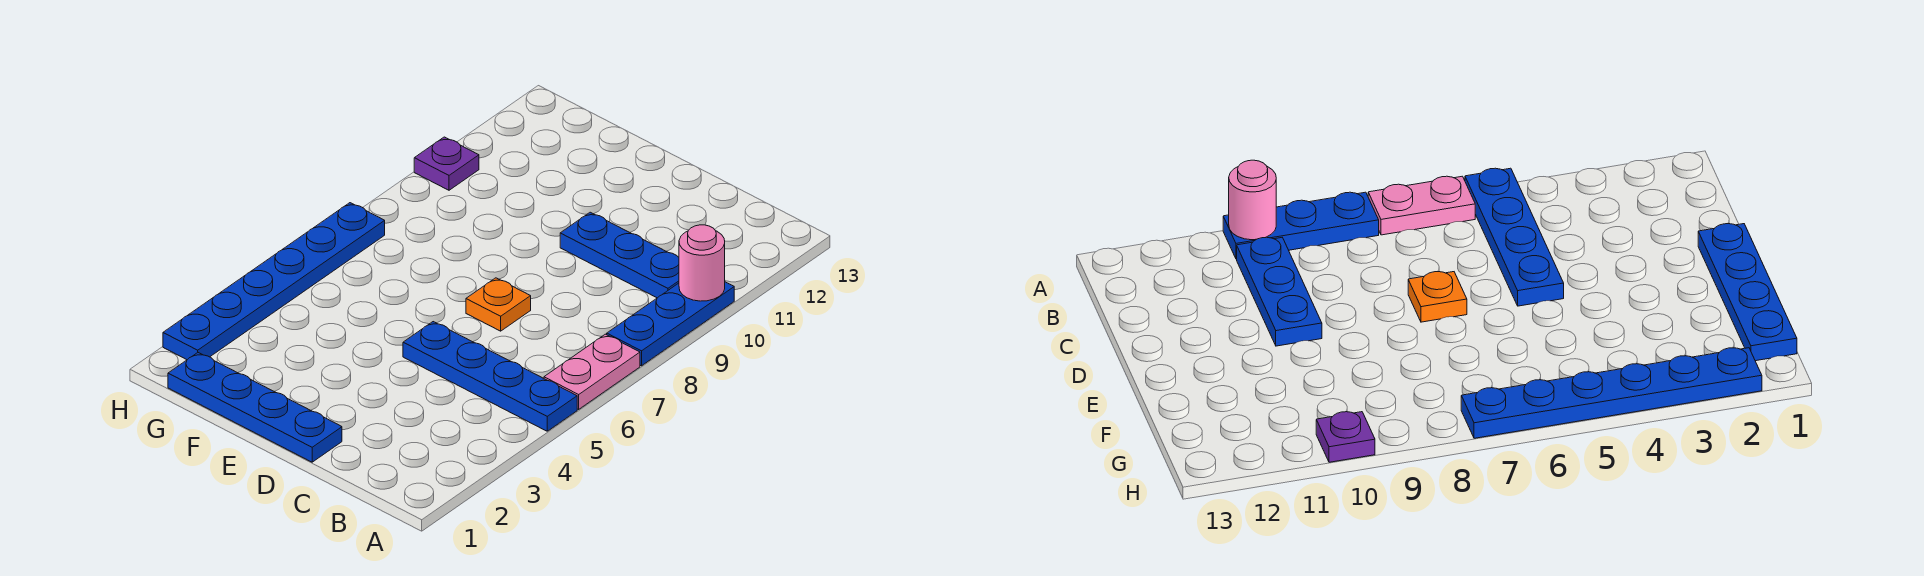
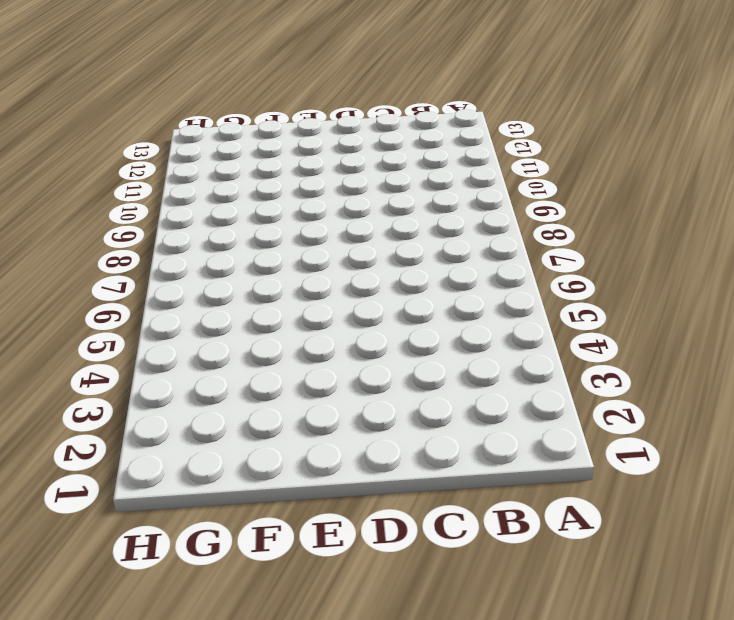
none -> blue plate A5:D5 level 1
none -> pink plate A6:A7 level 1

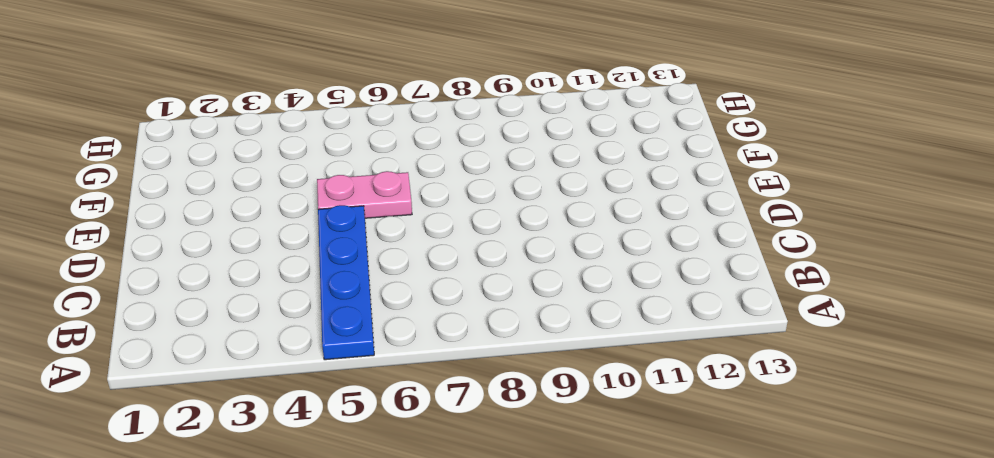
pink plate E5:E6 level 1 -> pink plate A6:A7 level 1
none -> blue plate A8:A10 level 1
none -> blue plate B10:D10 level 1

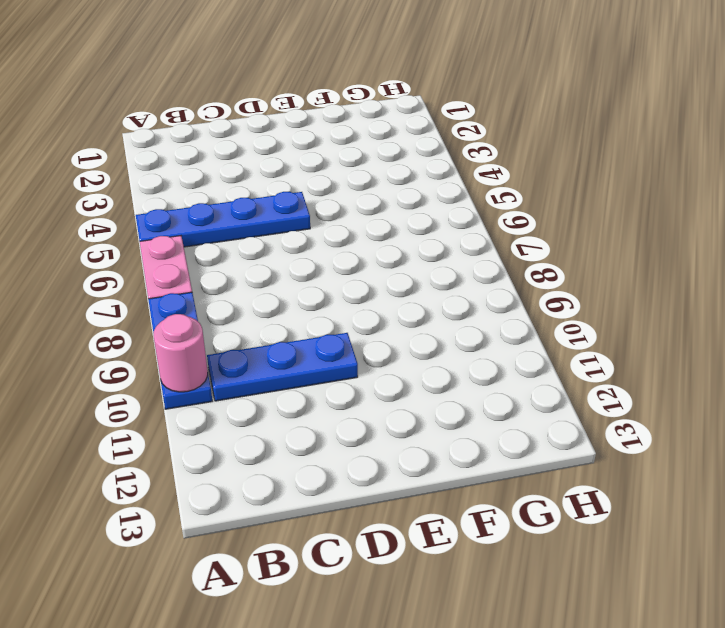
none -> blue plate D1:G1 level 1
none -> orange plate D7 level 1

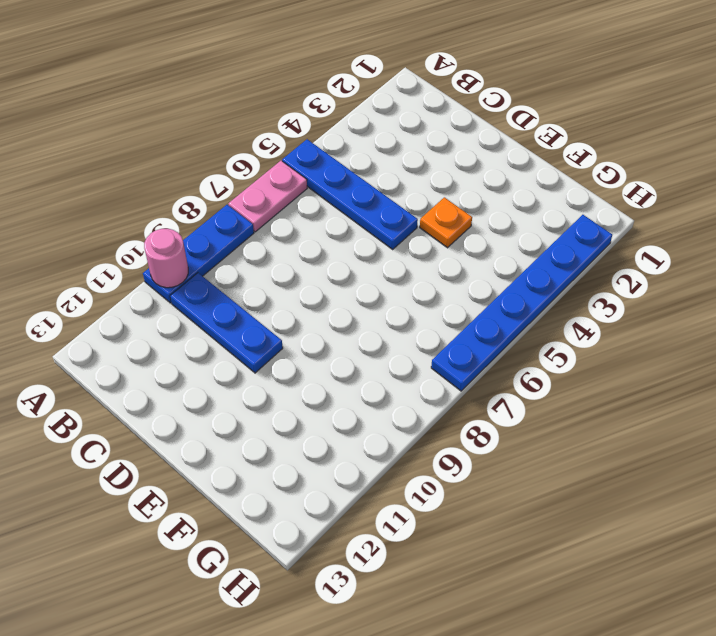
orange plate E4 level 1 -> orange plate D7 level 1
none -> blue plate D1:G1 level 1
none -> purple plate H10 level 1

